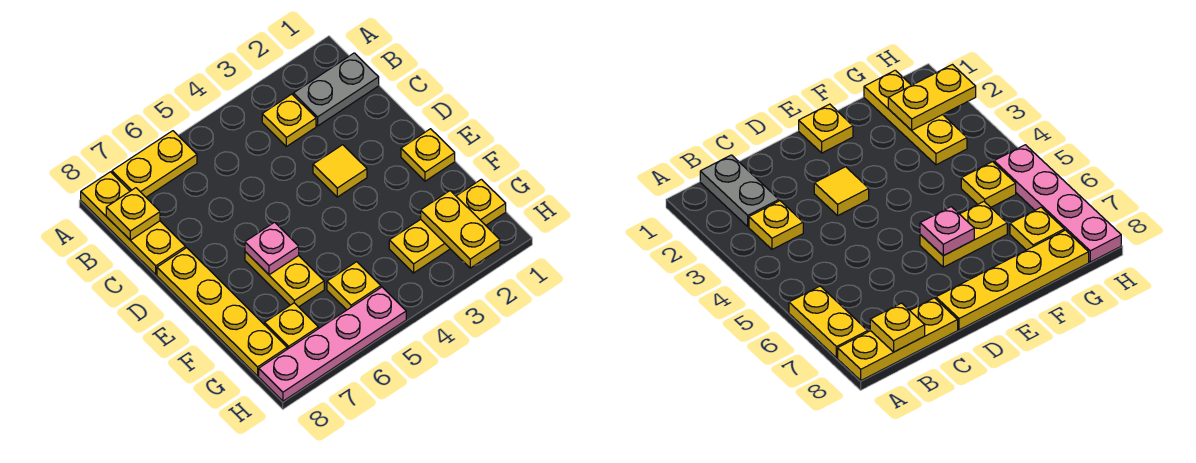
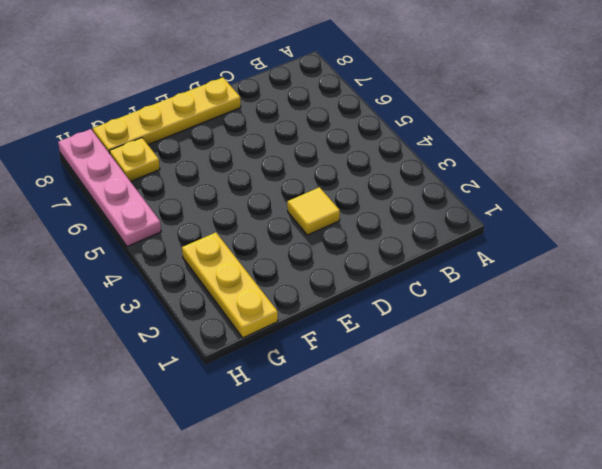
none -> yellow plate A6:A7 level 1
none -> yellow plate A8:C8 level 1
none -> grey plate B1:B2 level 1

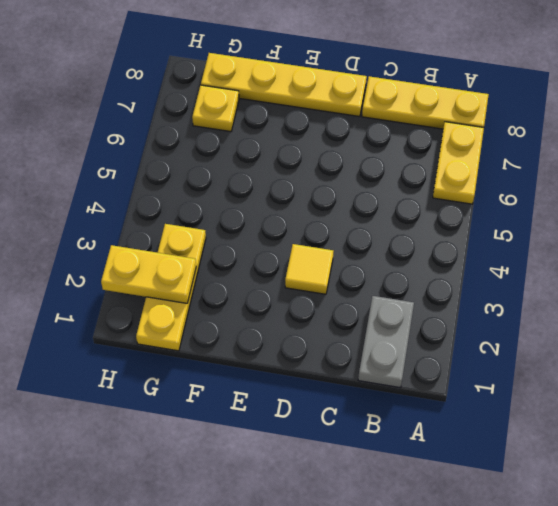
none -> yellow plate B3 level 1
none -> yellow plate E1 level 1
none -> yellow plate E6:F6 level 1

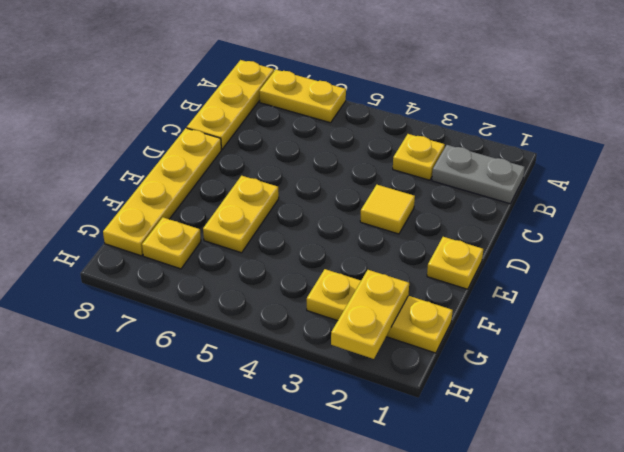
none -> yellow plate G5 level 1
none -> pink plate H5:H8 level 1
none -> yellow plate B8 level 2

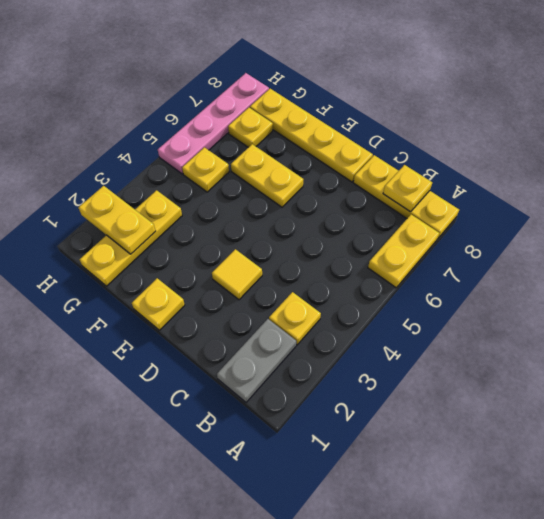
none -> pink plate E6 level 2

